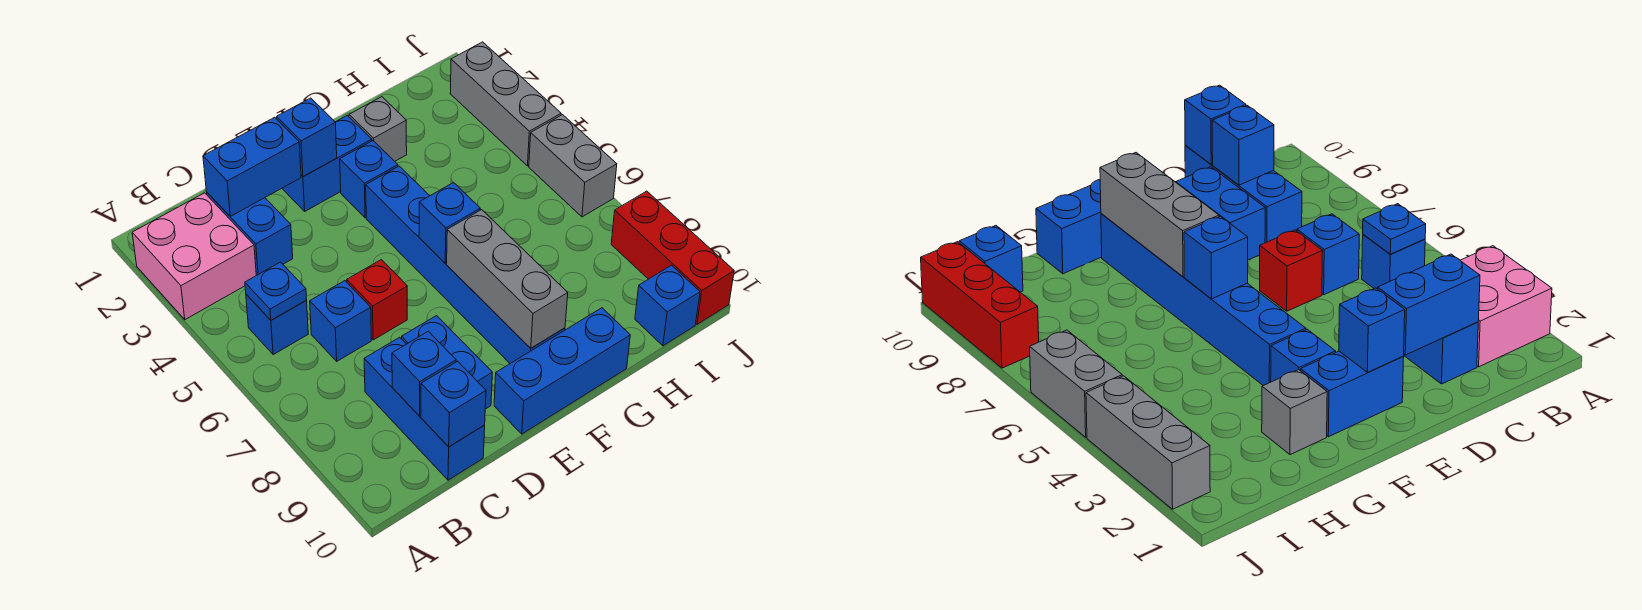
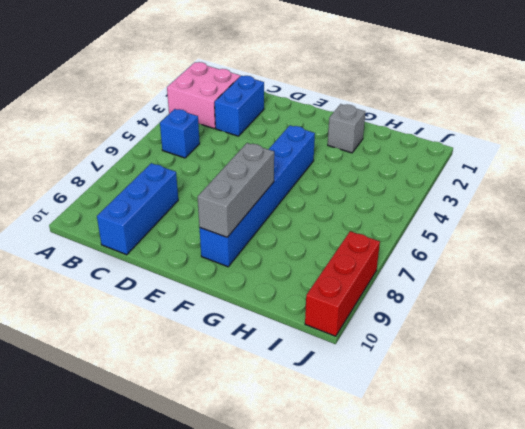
none -> blue brick C6 level 1
none -> red brick D6 level 1
none -> blue brick D8:D9 level 1

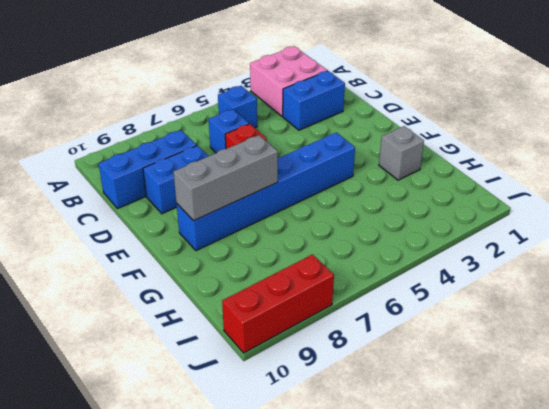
none -> blue brick E2:F2 level 1
none -> blue brick E10:G10 level 1
none -> blue brick F3 level 1

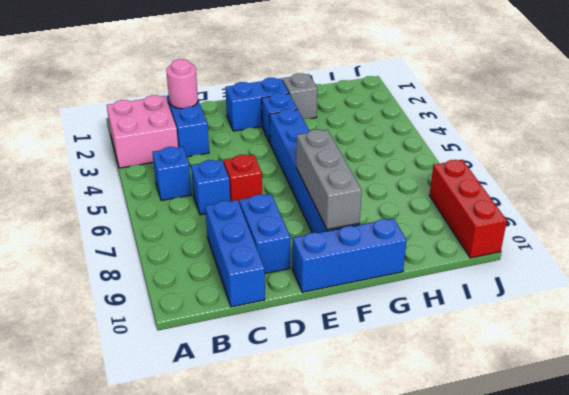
pink round brick C2 level 2 -> blue brick C2:D2 level 2
none -> blue brick I10 level 1
none -> grey brick J2:J4 level 1
none -> grey brick J5:J6 level 1

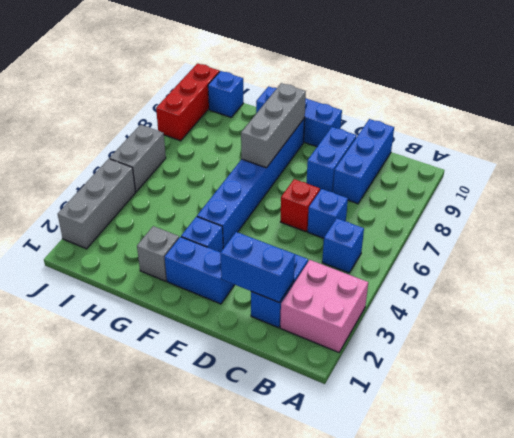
none -> blue plate B5 level 2
none -> blue brick C9 level 2
none -> blue brick C10 level 2

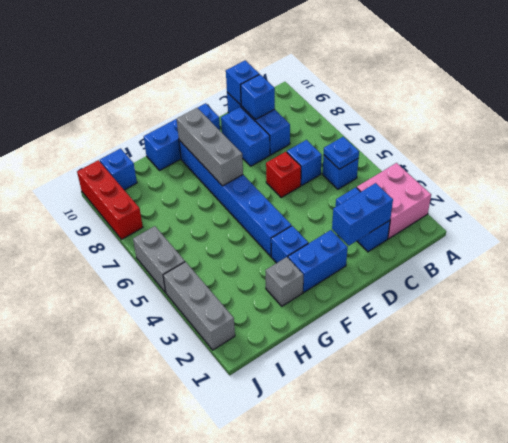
none -> blue brick E2 level 2
none -> blue brick F6 level 2

